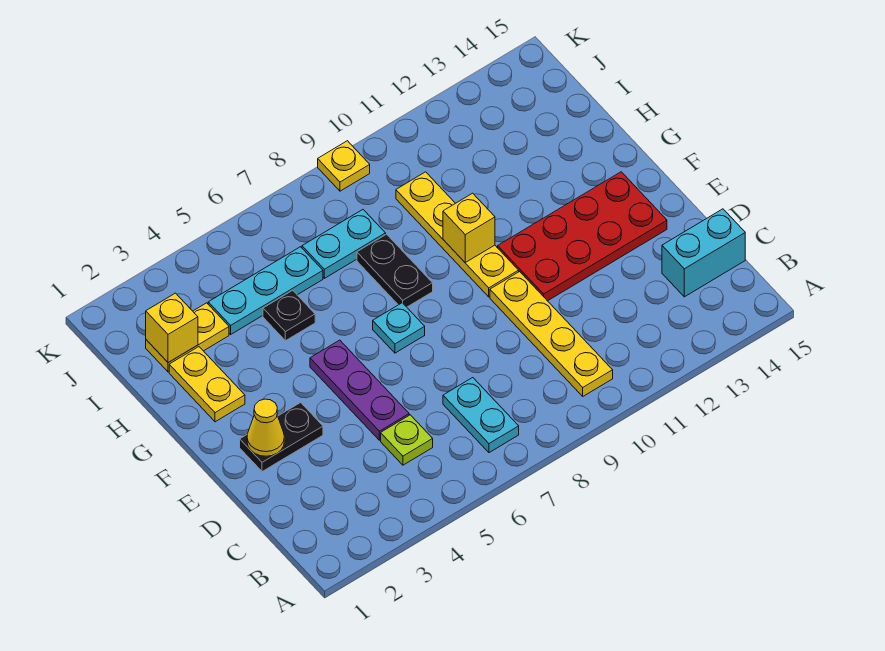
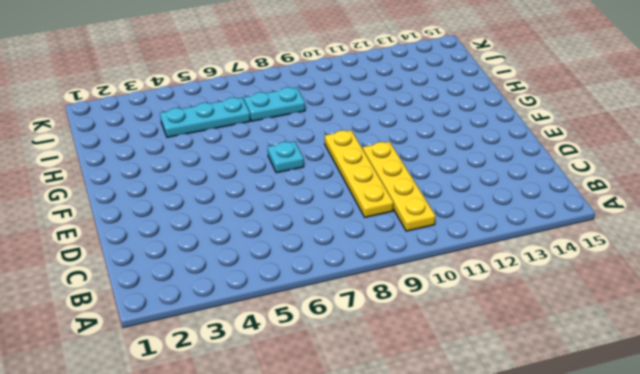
yellow plate C9:F9 level 1 -> yellow plate F10:I10 level 1
none -> cyan plate B7:C7 level 1
none -> lime plate C5 level 1
none -> cyan brick C14:C15 level 1

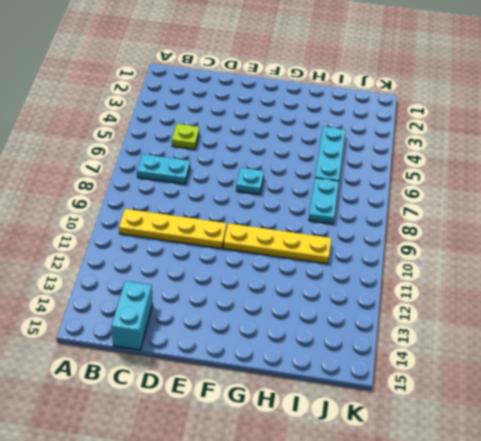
none -> purple plate D5:F5 level 1
none -> black plate E2:E3 level 1
none -> red plate E11:F14 level 1

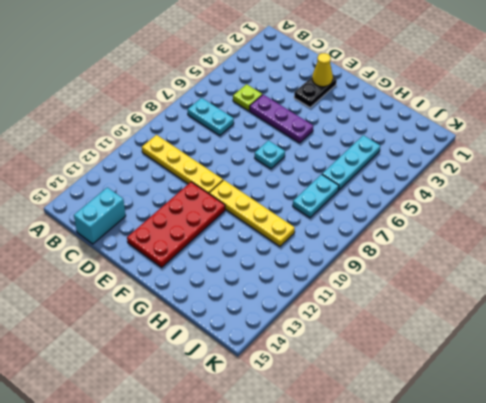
none -> yellow plate G2:H2 level 1
none -> black plate G8:H8 level 1
none -> black plate H5 level 1

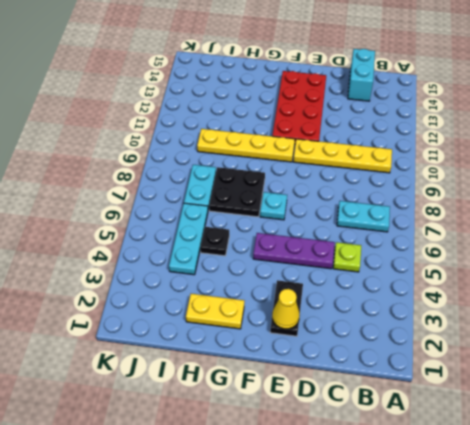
black plate G7:H8 level 1 -> black plate G8:H8 level 1
none -> yellow plate I2:I3 level 1
none -> yellow plate K9 level 1
none -> yellow brick G10 level 2

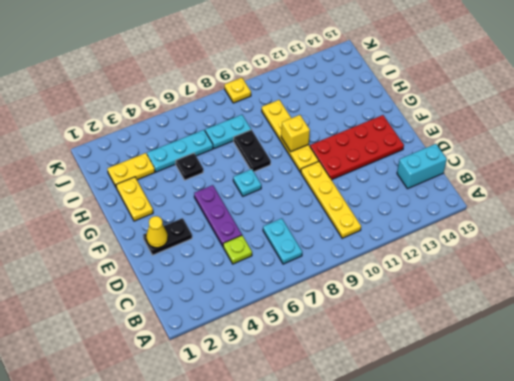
none -> yellow brick I2 level 2

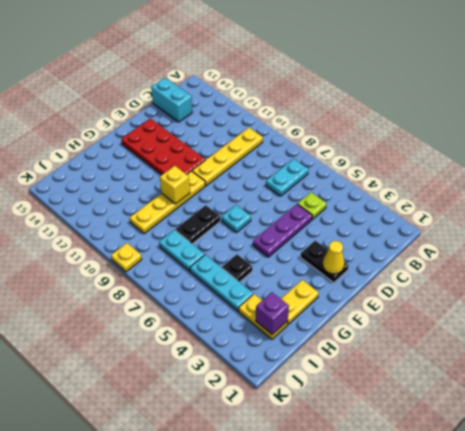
purple brick I2 level 2 -> yellow brick I2 level 2

